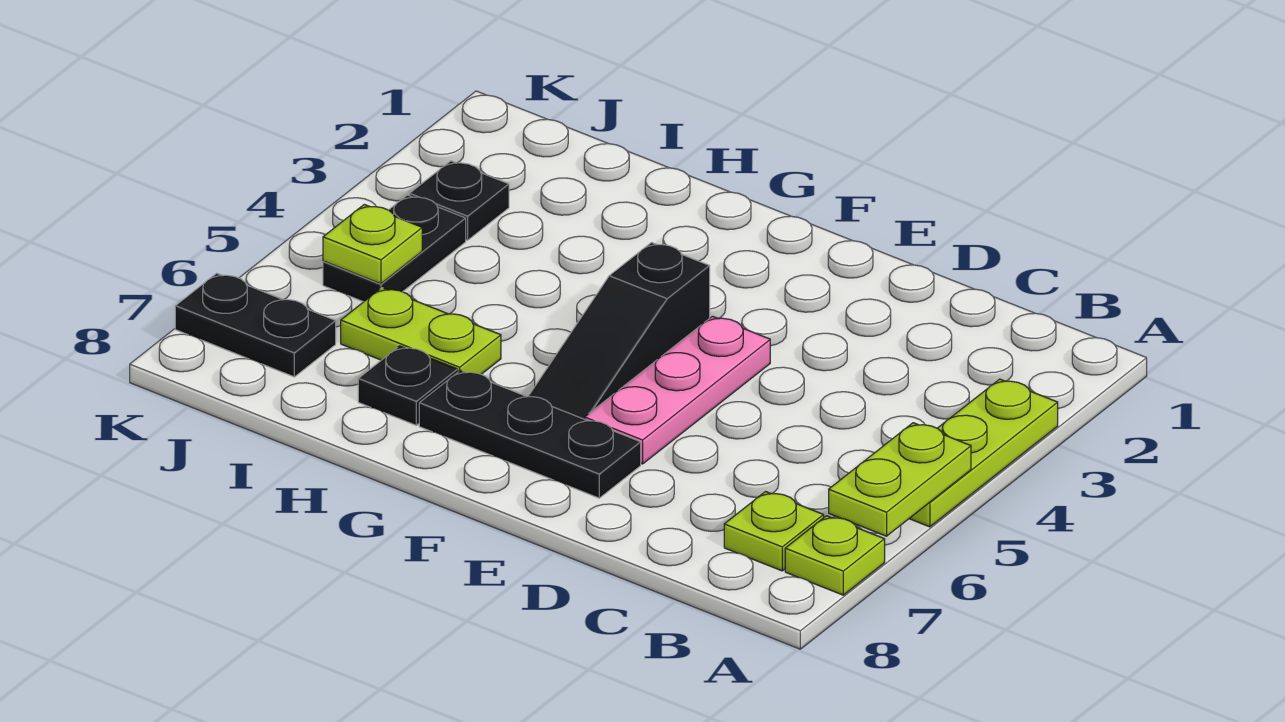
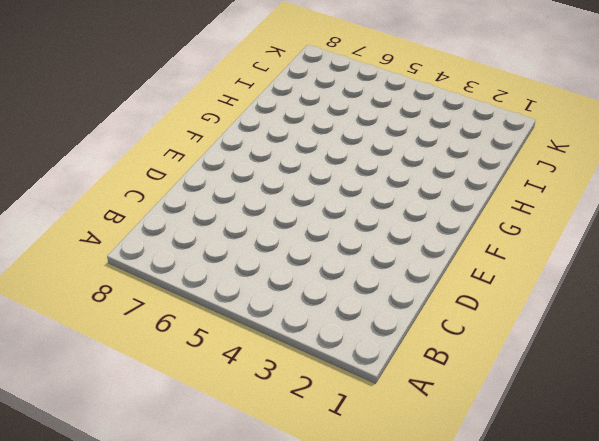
none -> lime plate A3:A5 level 1
none -> lime plate A7 level 1
none -> lime plate B7 level 1

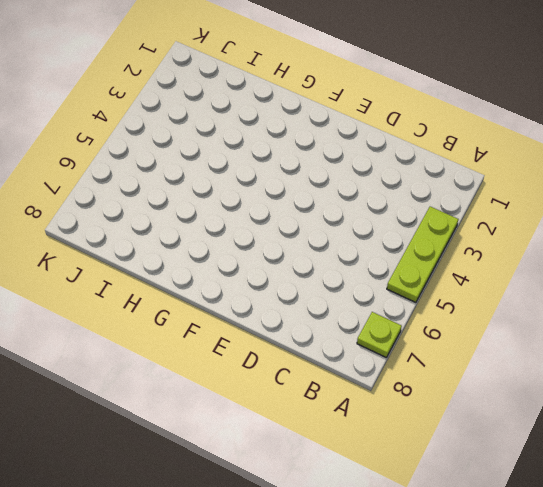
none -> lime plate B7 level 1
none -> pink plate E4:E6 level 1
none -> black plate E7:G7 level 1

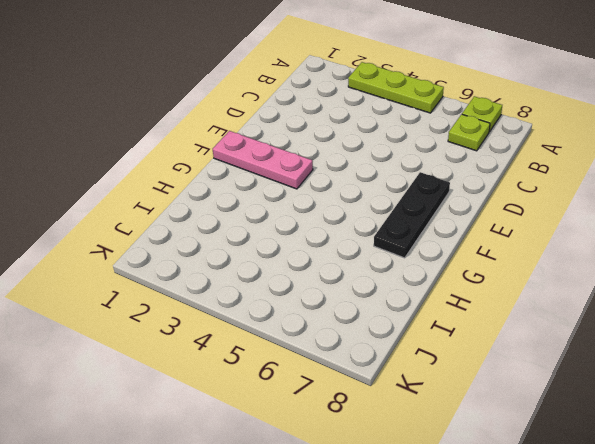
pink plate F1:F3 level 1 -> pink plate E4:E6 level 1
none -> black slope F4:F6 level 1 top 4
none -> lime plate H6:I6 level 1
none -> black plate H7 level 1

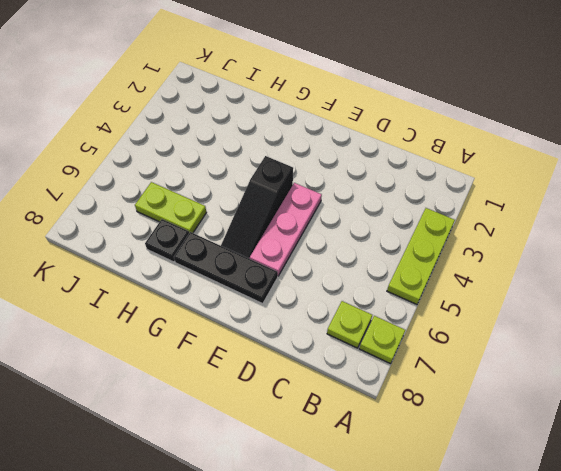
none -> black plate J3 level 1
none -> black plate J4:J5 level 1
none -> black plate J7:K7 level 1

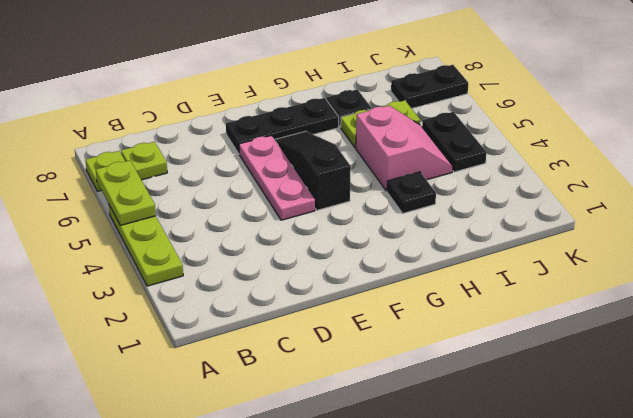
black plate H3 level 1 -> black plate J3 level 1
pink slope H4:I5 level 1 top H -> none
none -> lime plate J5 level 2

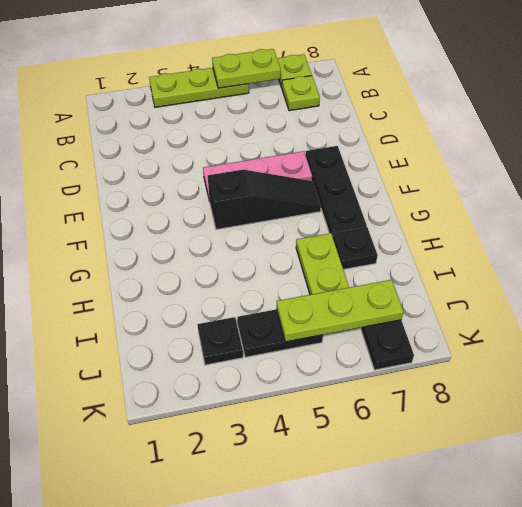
lime plate J5:J7 level 2 -> lime plate J5 level 2

